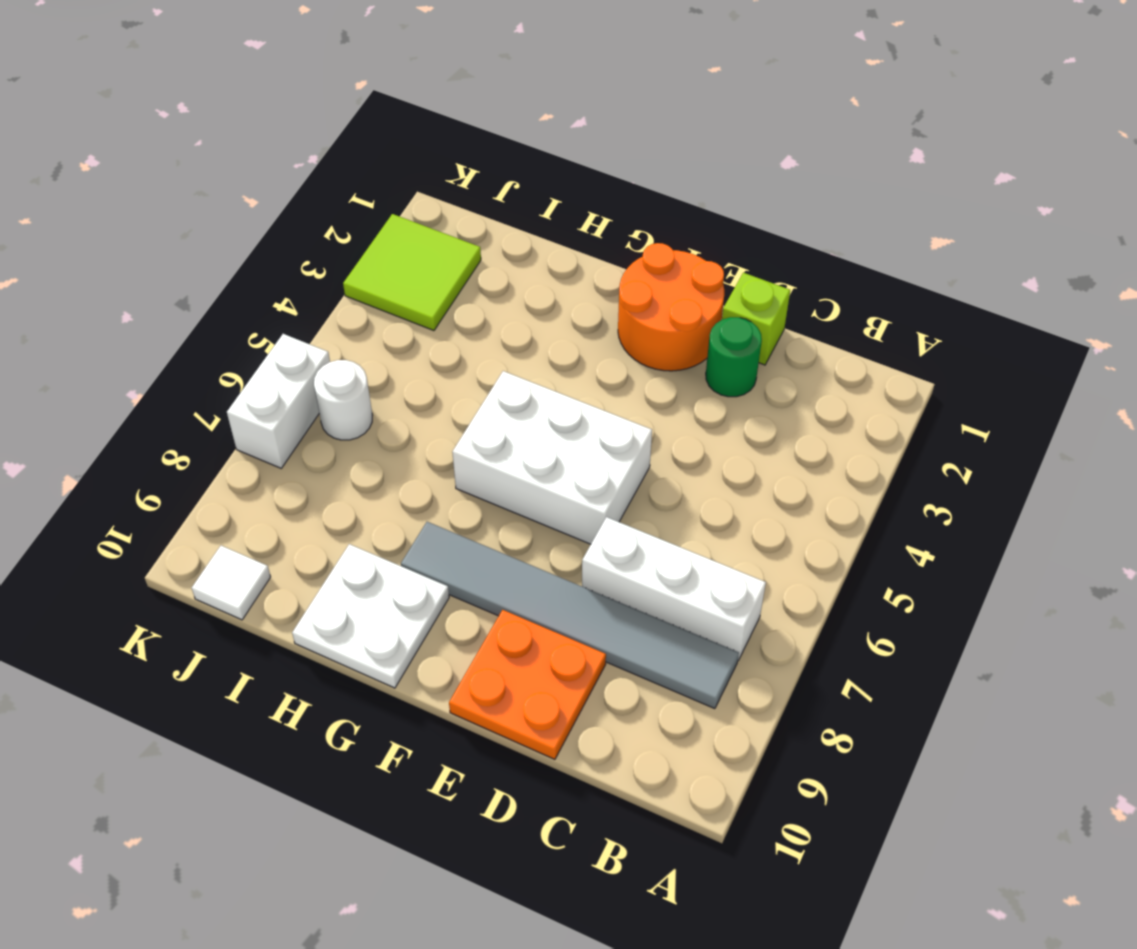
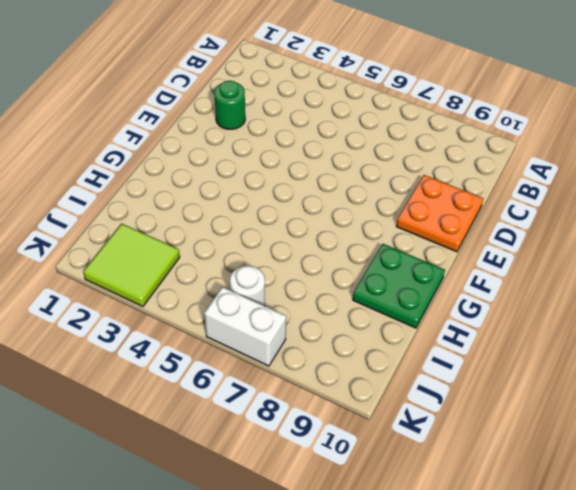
green plate G9:H10 level 1 -> white plate G9:H10 level 1
none -> white brick B7:D7 level 1
none -> grey tile B8:G8 level 1
none -> lime brick D1 level 1

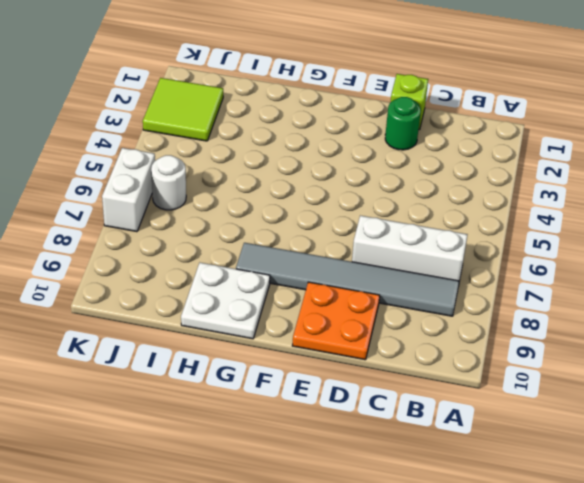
none -> orange round brick E1:F2 level 1
none -> white brick E5:G6 level 1
none -> white tile J10 level 1

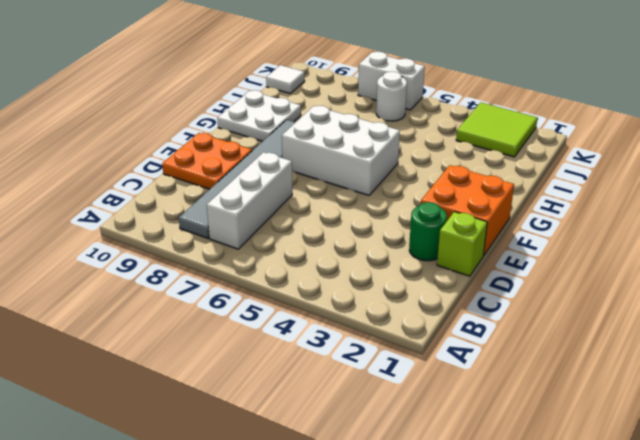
orange brick E1:F2 level 1 -> orange round brick E1:F2 level 1
white brick F5:G7 level 1 -> white brick E5:G6 level 1

